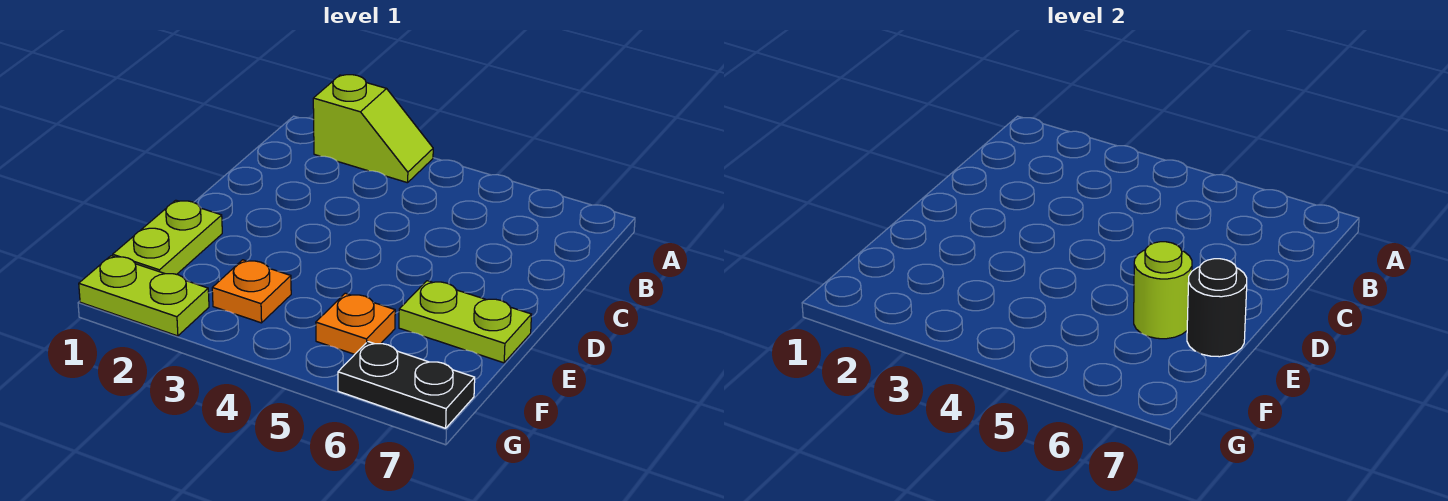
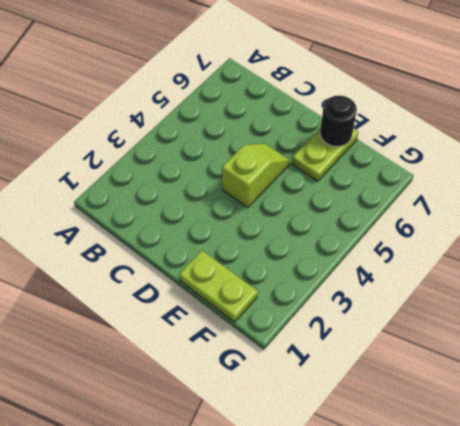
lime slope D4:D5 level 1 top 4 -> lime slope A2:A3 level 1 top 2
none -> orange plate F3 level 1
none -> orange plate F5 level 1

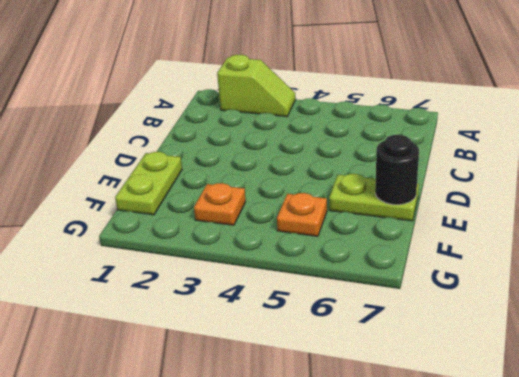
none -> lime plate G1:G2 level 1
none -> black plate G6:G7 level 1

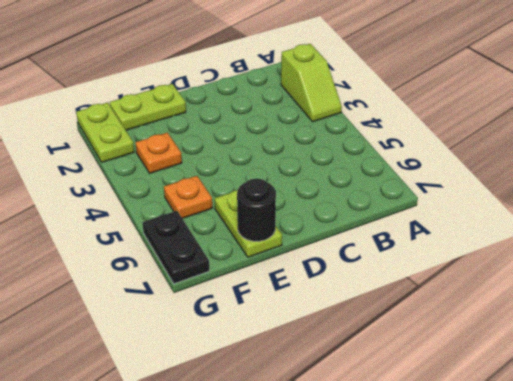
none -> lime round brick E6 level 2

